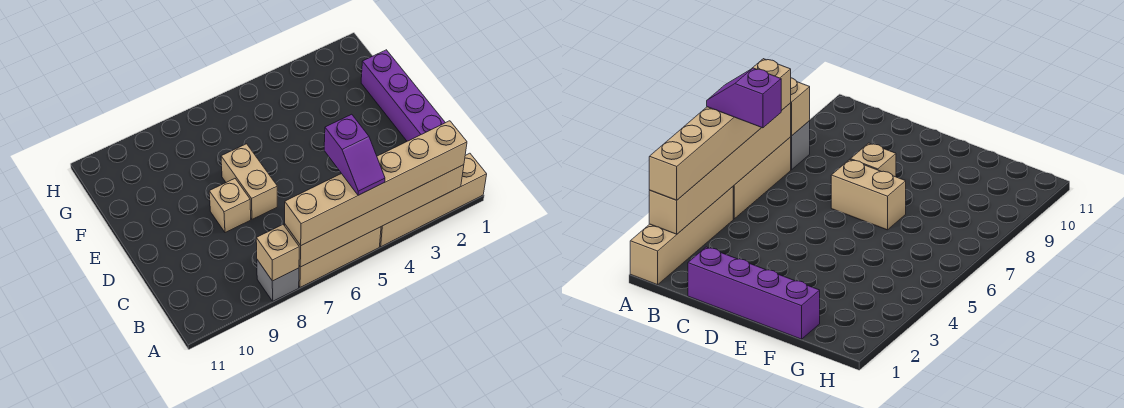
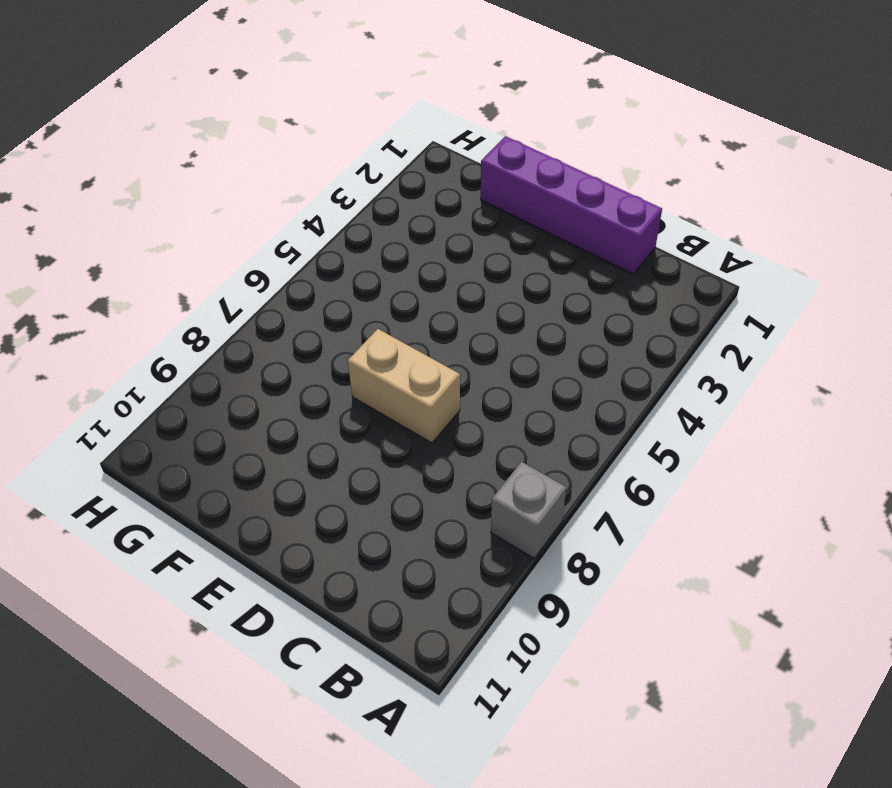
none -> tan brick A1:A4 level 1
none -> tan brick A5:A7 level 1

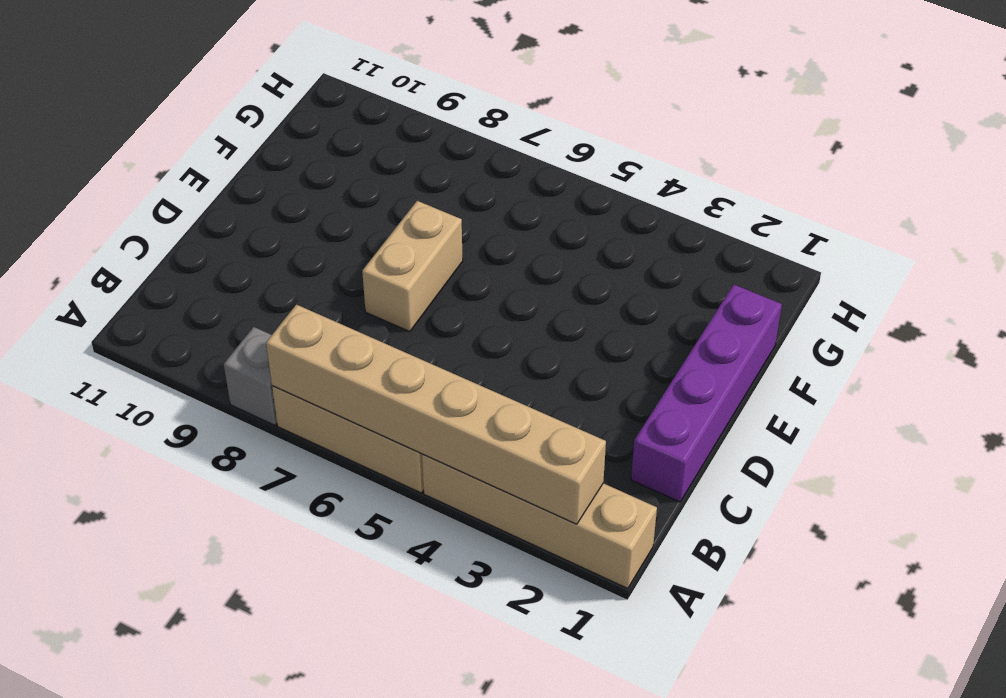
none -> tan brick D8 level 1
none -> tan brick A8 level 2

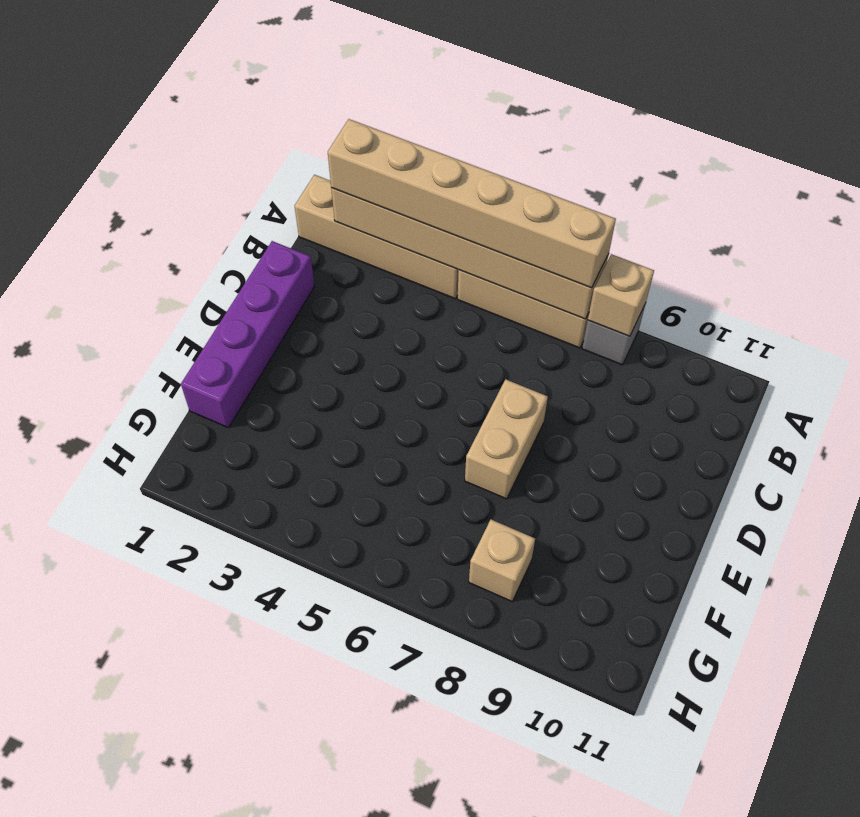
tan brick G8 level 1 -> tan brick D8 level 1
none -> purple slope A5:B5 level 4 top B

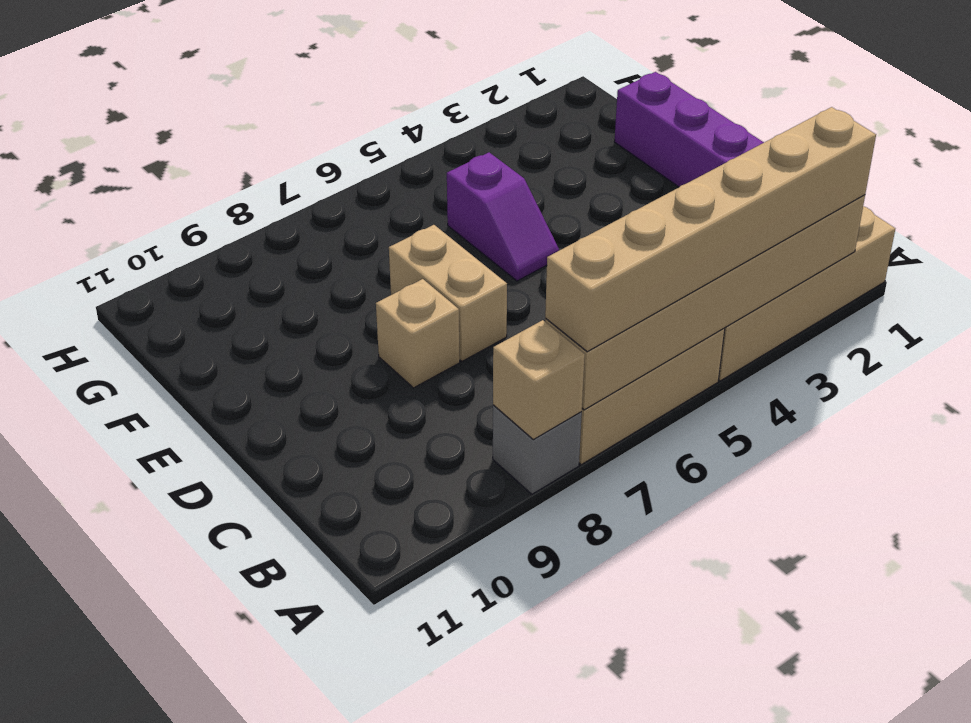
purple slope E5:F5 level 1 top F -> purple slope A5:B5 level 4 top B

